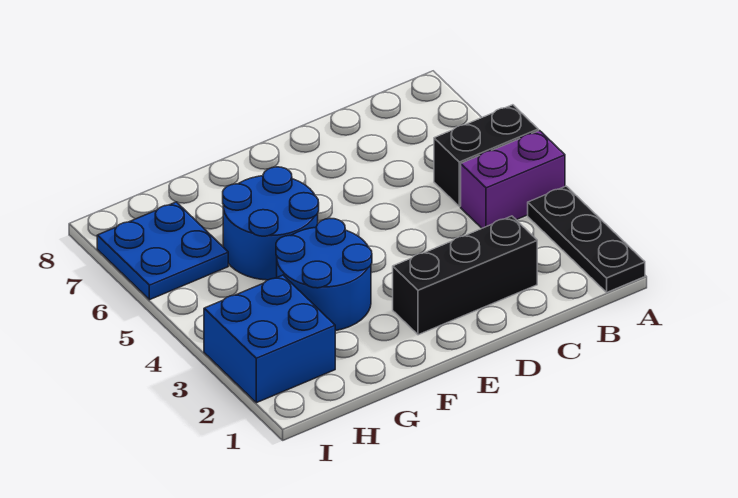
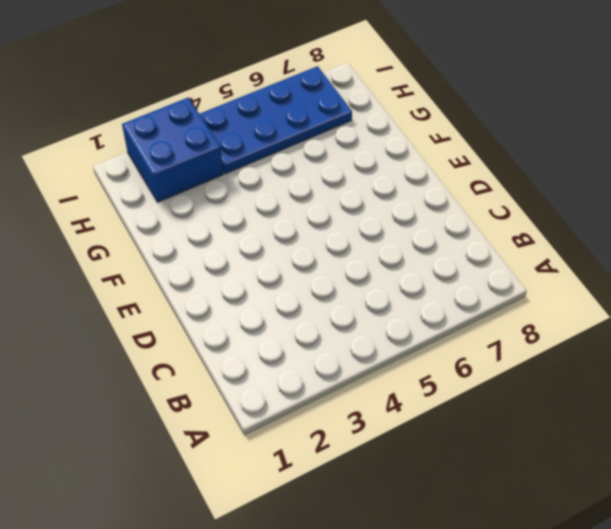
blue plate H4:I7 level 1 -> blue plate H6:I7 level 1
none -> black plate A1:A3 level 1
none -> purple brick A4:B4 level 1

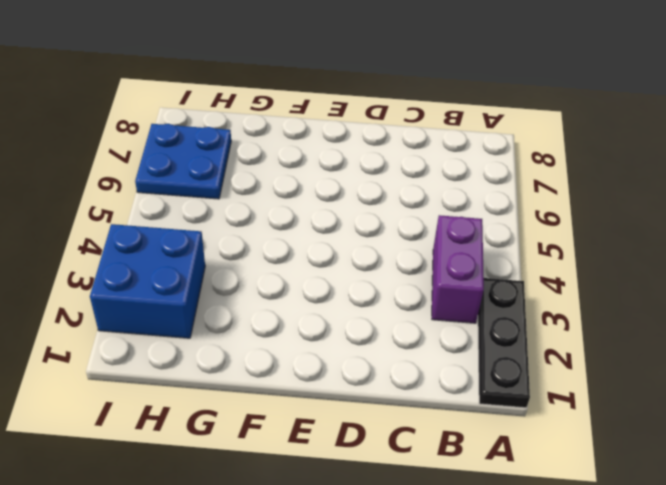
purple brick B3:B4 level 1 -> purple brick A4:B4 level 1
none -> black brick A5:B5 level 1
none -> black brick C2:E2 level 1

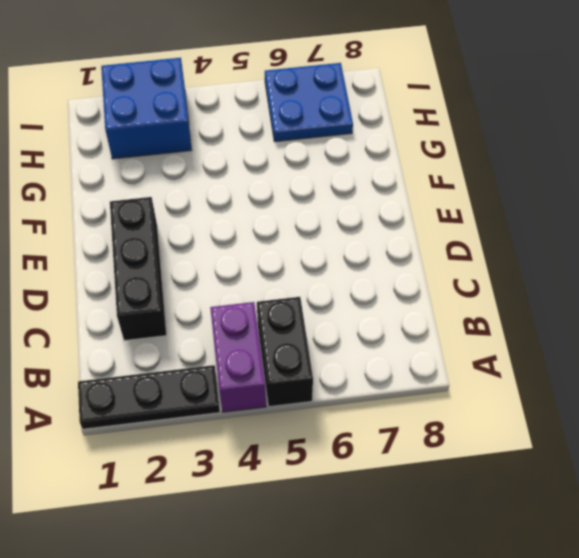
none -> blue round brick F3:G4 level 1
none -> blue round brick F5:G6 level 1

